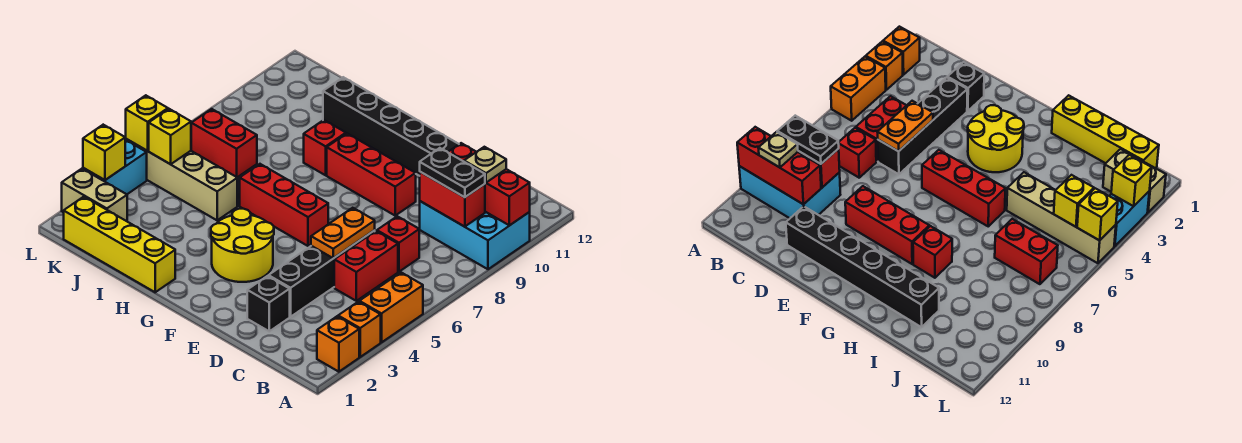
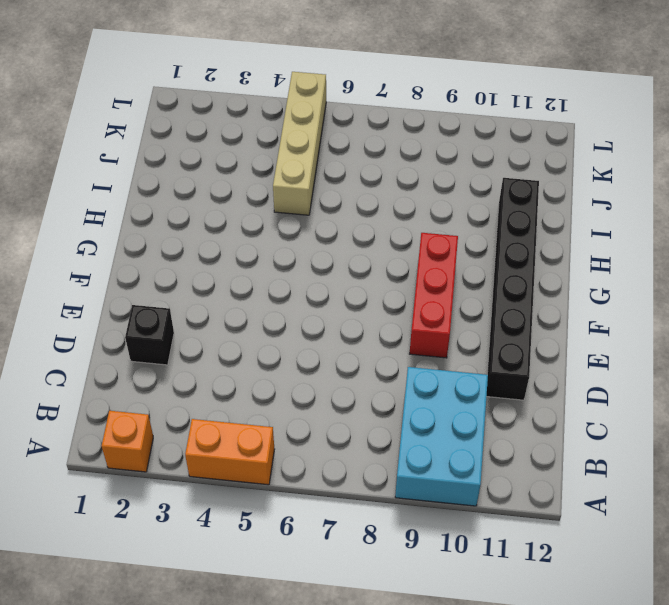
none -> orange brick A3 level 1
none -> red brick C5:C6 level 1
none -> red brick C7 level 1

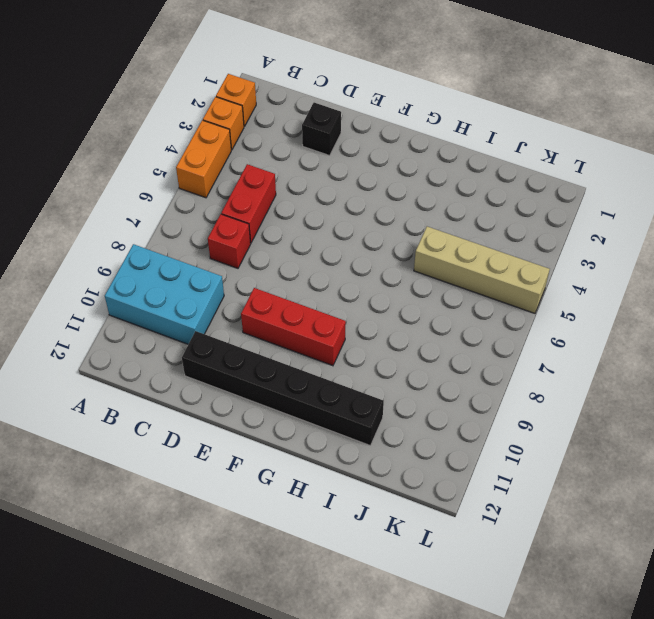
none -> black brick D3:D6 level 1
none -> yellow round brick F3:G4 level 1
none -> red brick F6:H6 level 1

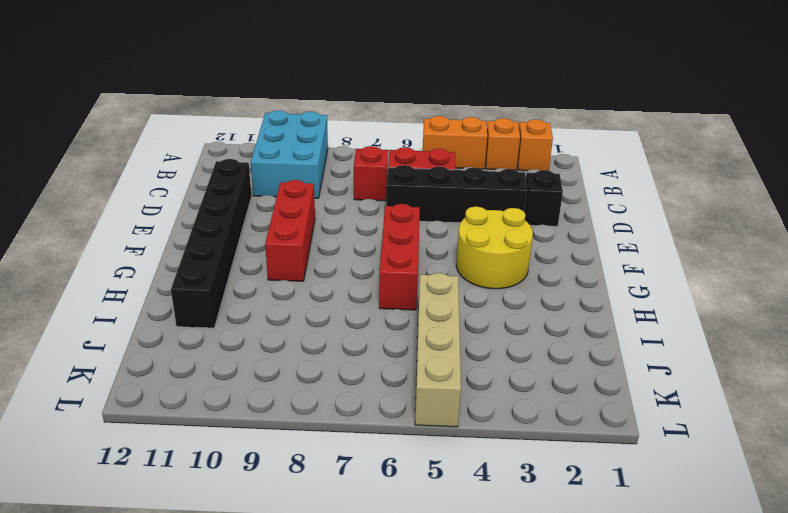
none -> yellow brick H1:K1 level 1
none -> red brick H9 level 1
none -> red brick J7:K7 level 1

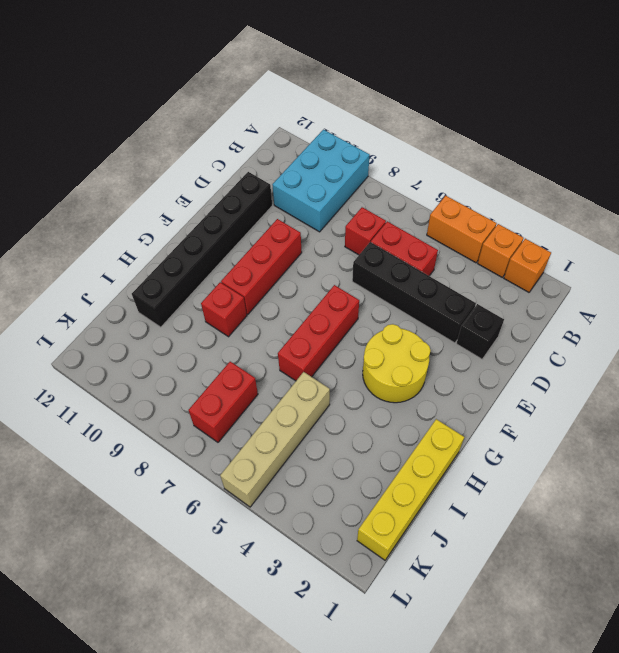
none -> tan brick K2:L2 level 1
none -> cyan brick L3:L4 level 1
none -> red brick A10:C10 level 2

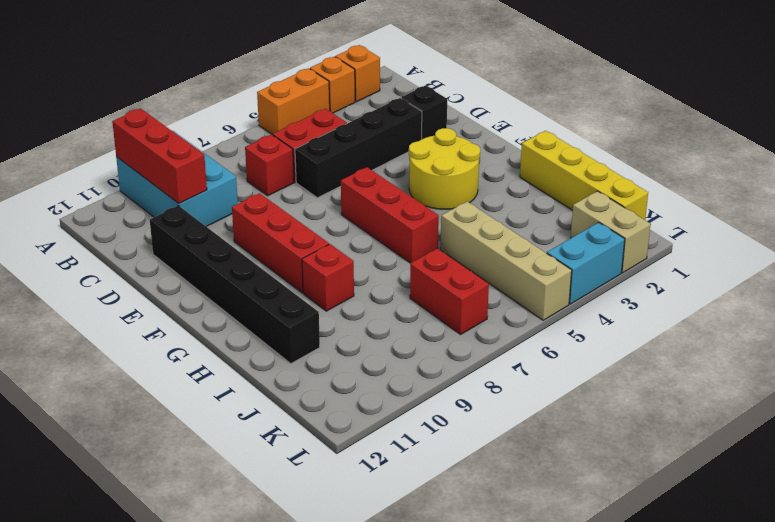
none -> red brick B9:C9 level 2
none -> orange plate D5:D6 level 2
none -> yellow brick K5 level 2

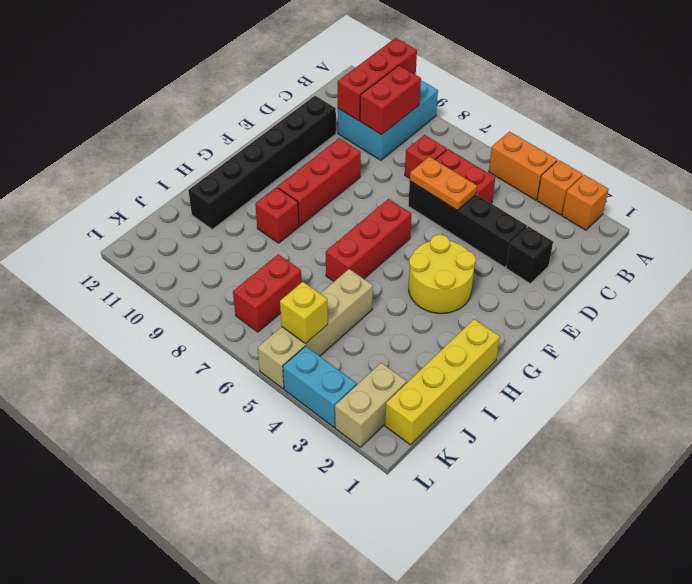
none -> yellow brick L3 level 2
none -> yellow brick L5 level 2
none -> black plate B9:C9 level 3

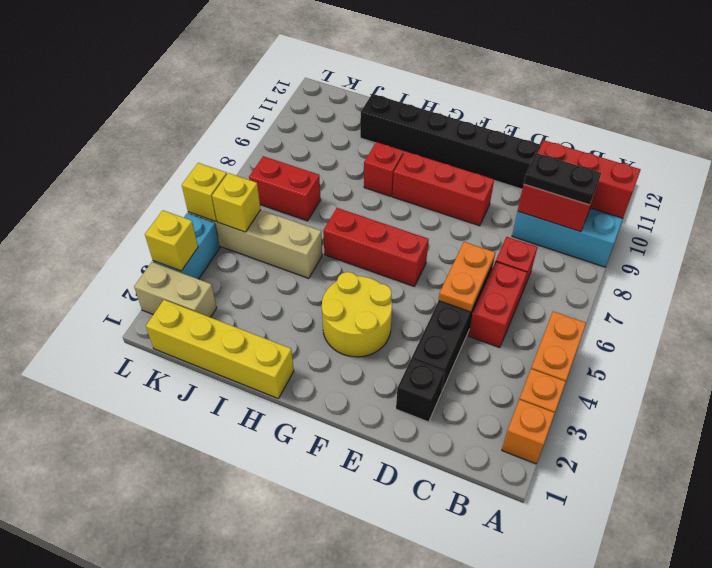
none -> tan plate B10 level 3

